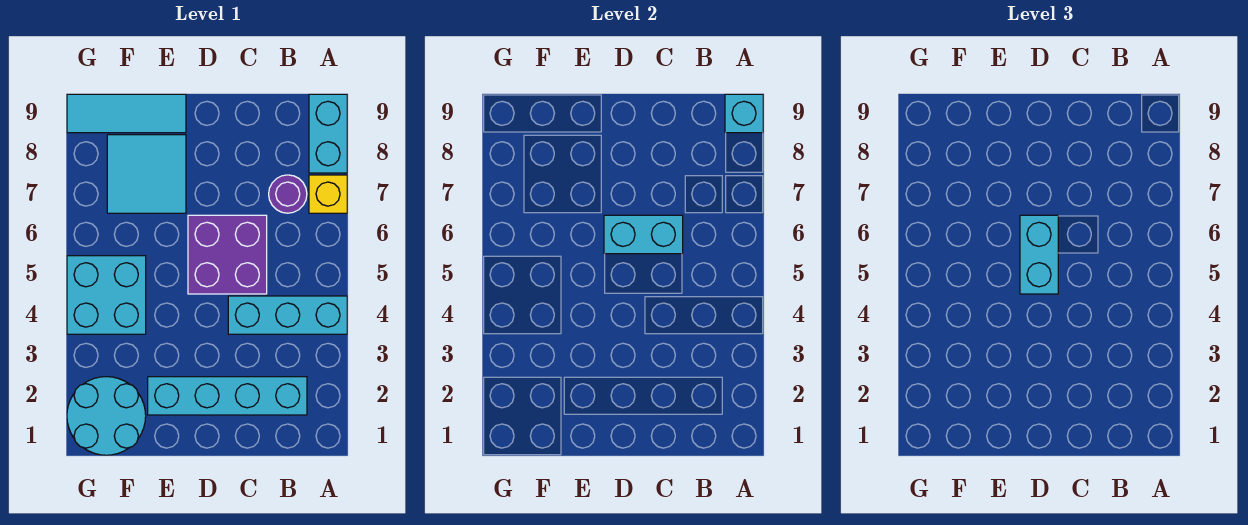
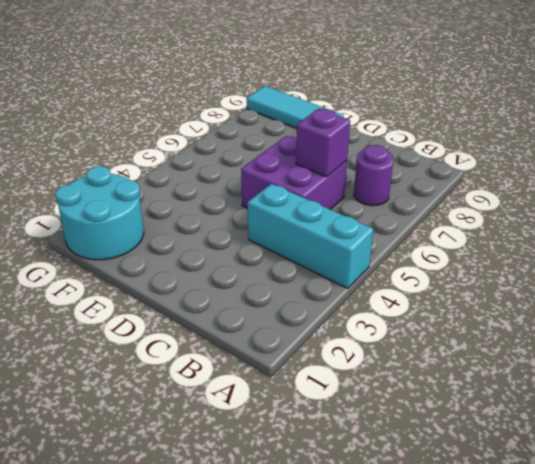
purple brick C6 level 2 -> cyan brick C6:D6 level 2
none -> yellow brick A7 level 1
none -> cyan brick A8:A9 level 1
none -> cyan brick B2:E2 level 1

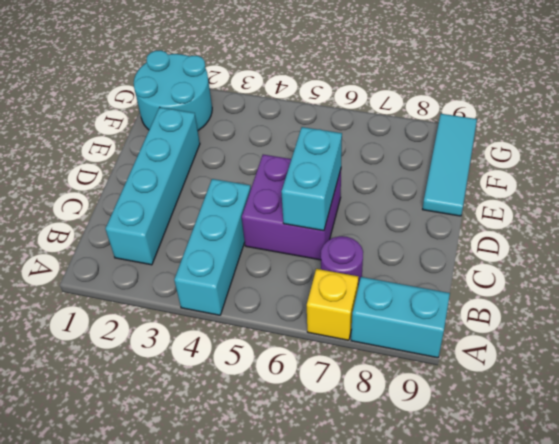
none -> cyan tile E7:F8 level 1
none -> cyan brick F4:G5 level 1
none -> cyan brick A9 level 2

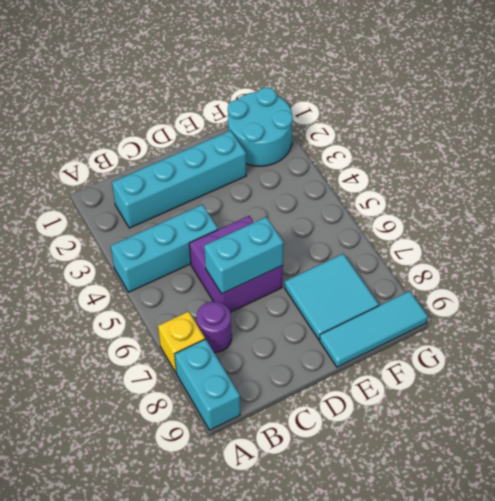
none -> cyan brick F4:G5 level 1
none -> cyan brick A9 level 2
none -> cyan brick D5:D6 level 3

